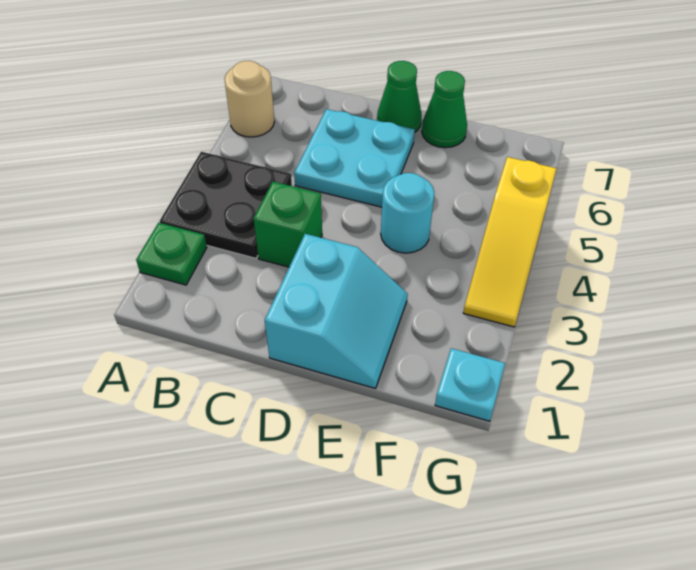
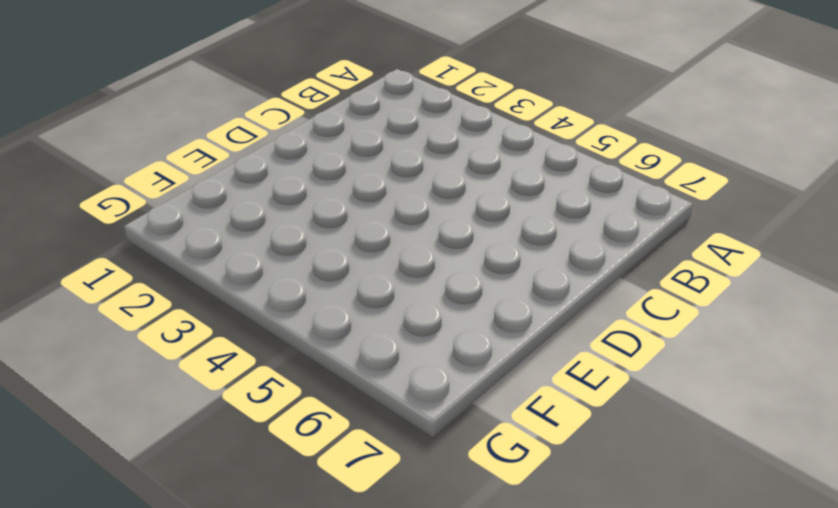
none -> green plate A2 level 1
none -> black plate A3:B4 level 1

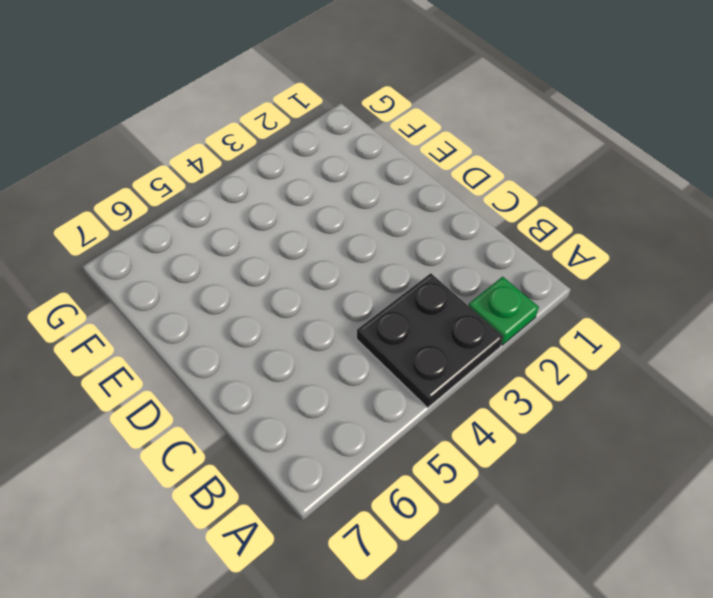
none -> tan round brick A6 level 1
none -> green brick C3 level 1

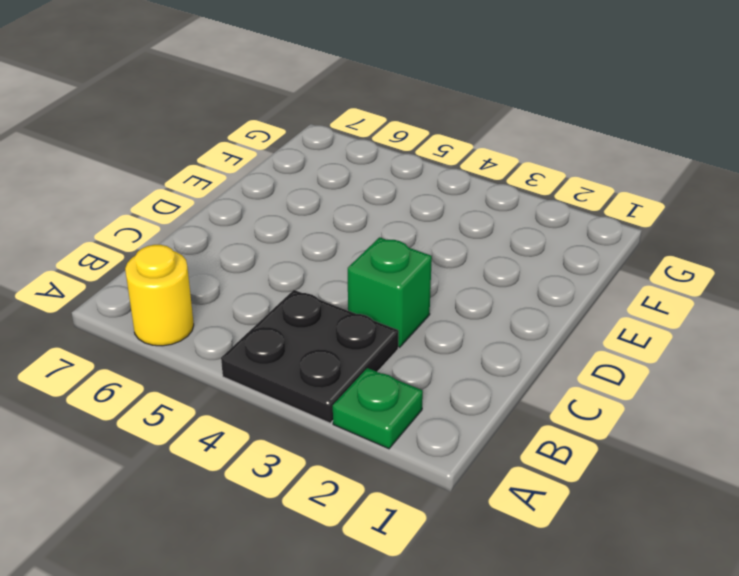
yellow round brick A6 level 1 -> tan round brick A6 level 1
none -> cyan plate C5:D6 level 1
none -> cyan slope D1:E2 level 1 top D

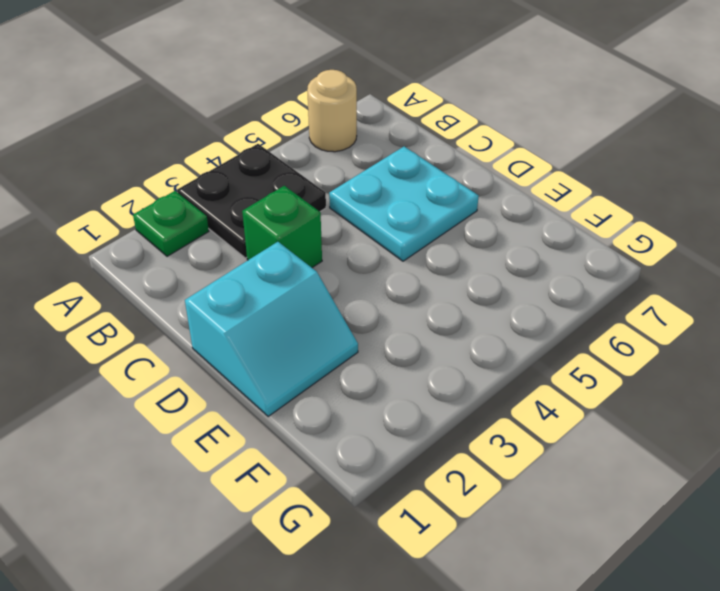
none -> green cone D7 level 1
none -> cyan round brick E4 level 1

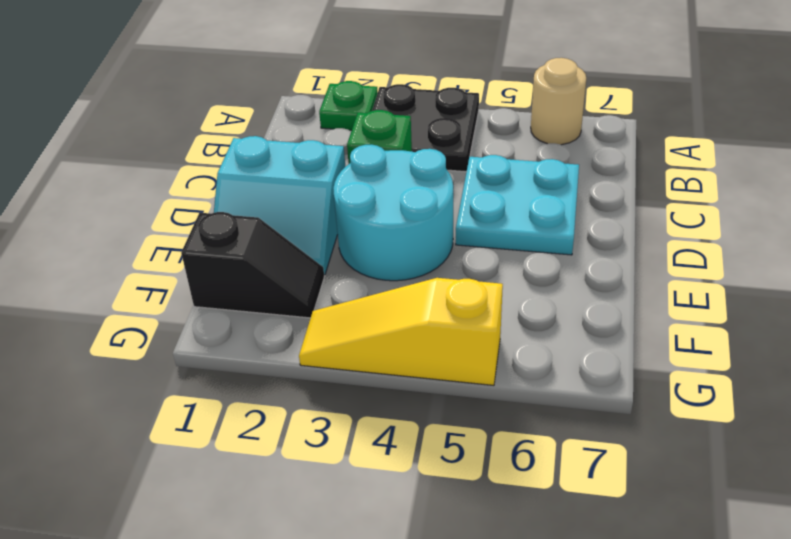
cyan round brick D3:E4 level 1 -> cyan round brick E4 level 1
black slope F1:F2 level 1 top 1 -> none
none -> green cone D7 level 1
none -> green cone E7 level 1

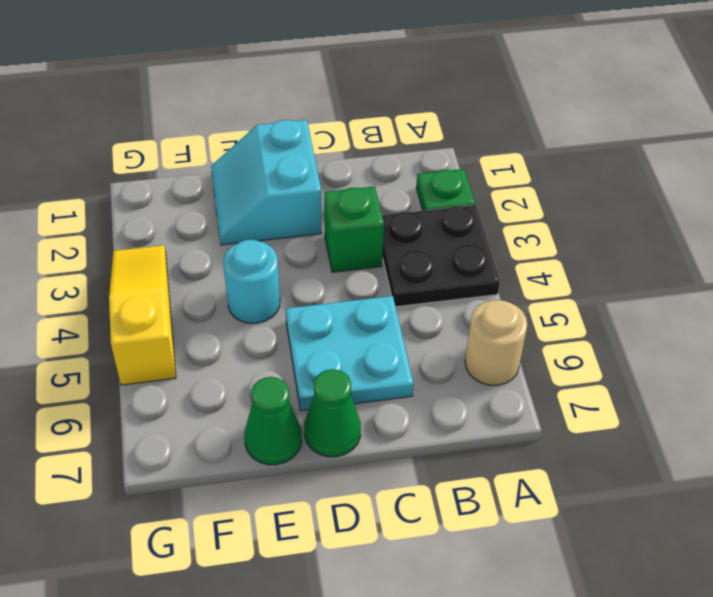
none -> cyan plate G1 level 1

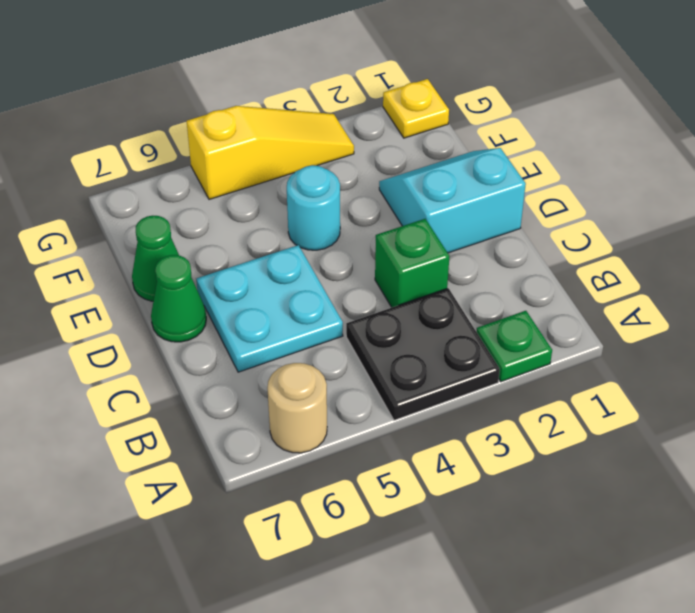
yellow plate G1 level 1 -> cyan plate G1 level 1

